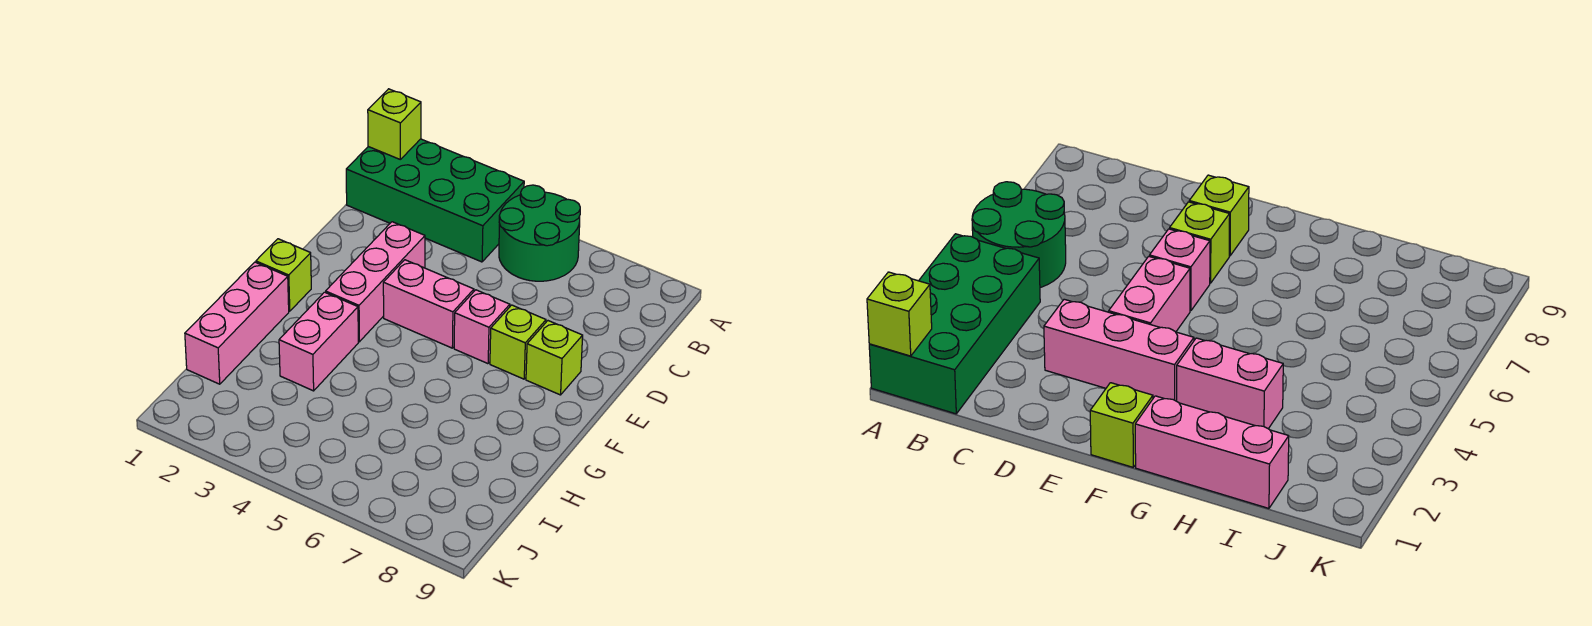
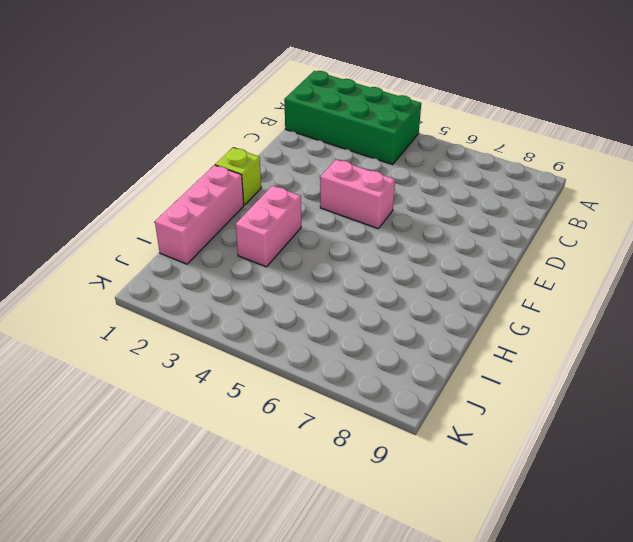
none -> green round brick A5:B6 level 1
none -> pink brick D3:F3 level 1

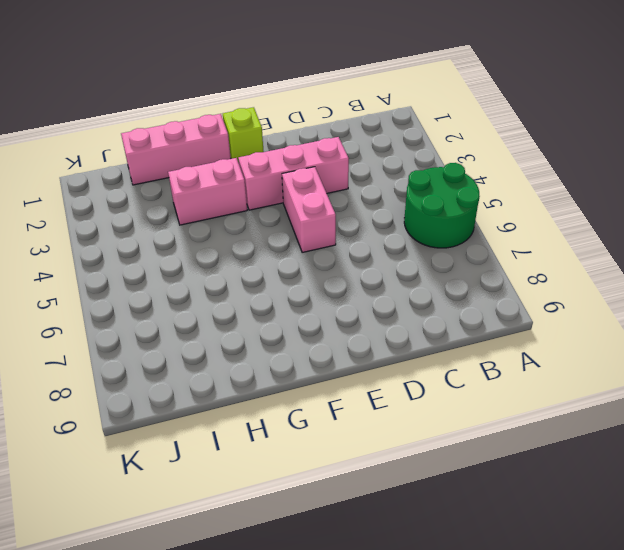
none -> green brick A1:B4 level 1
none -> pink brick E6 level 1

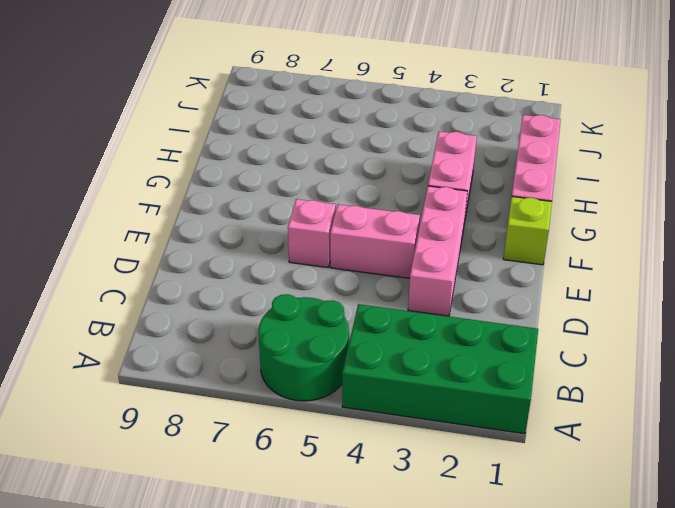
none -> lime brick E7 level 1
none -> lime brick E8 level 1

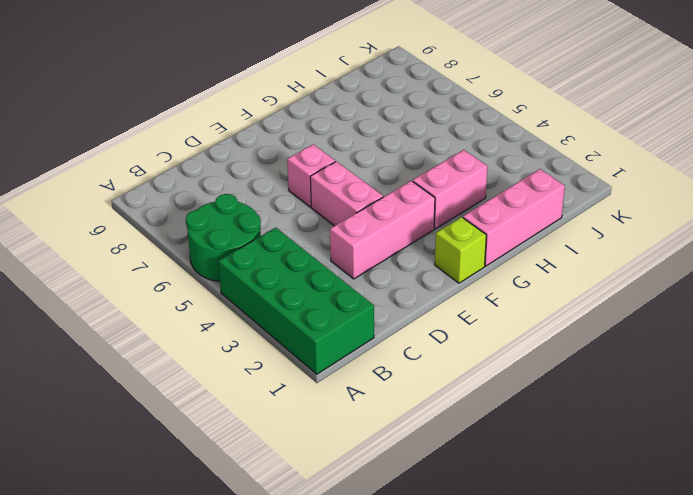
none -> lime brick E7 level 1
none -> lime brick E8 level 1

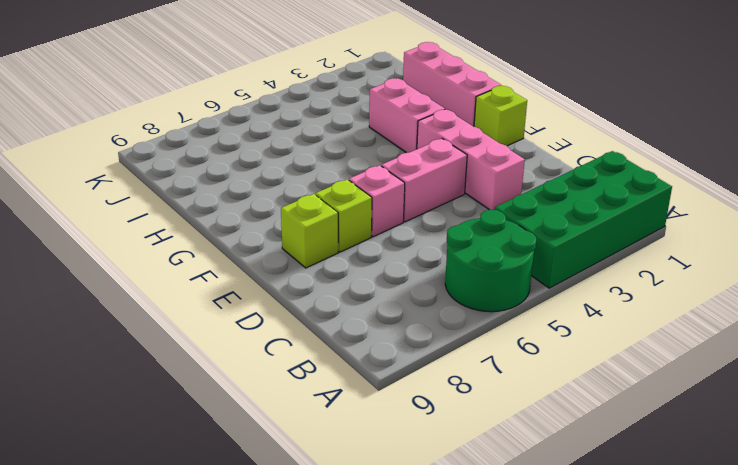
none -> lime brick A1 level 2

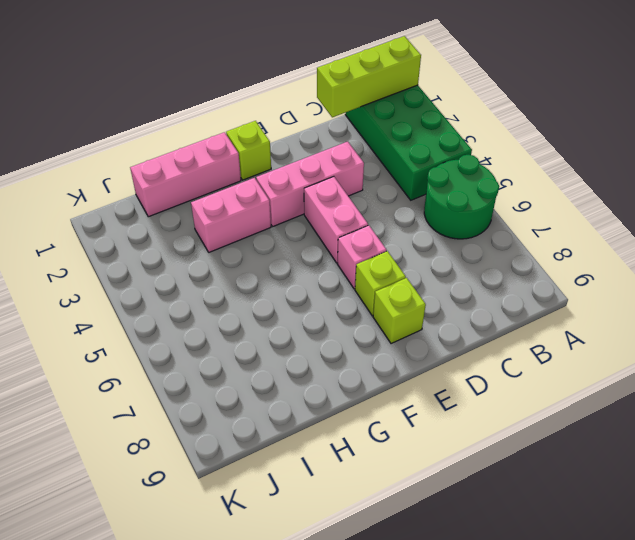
lime brick A1:C1 level 2 -> lime brick A1 level 2

